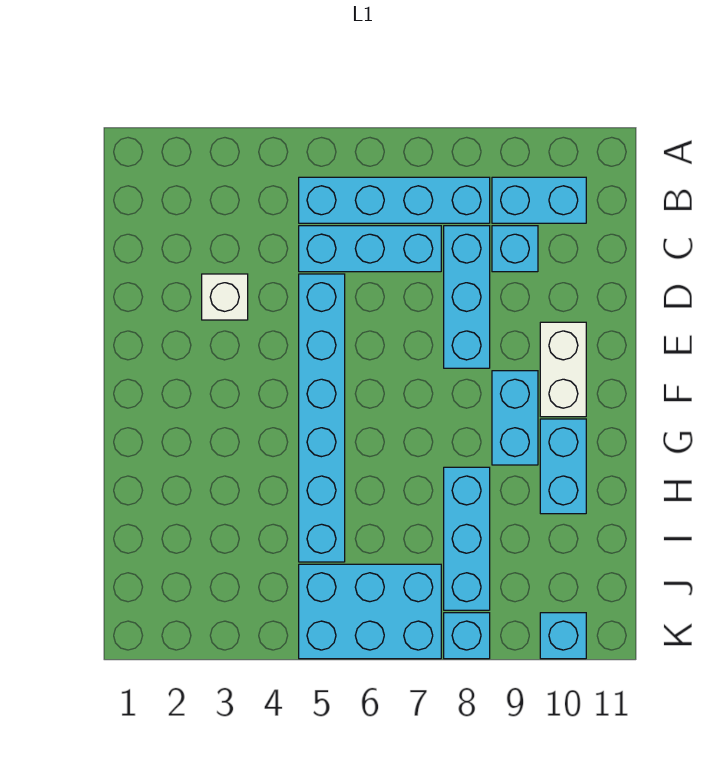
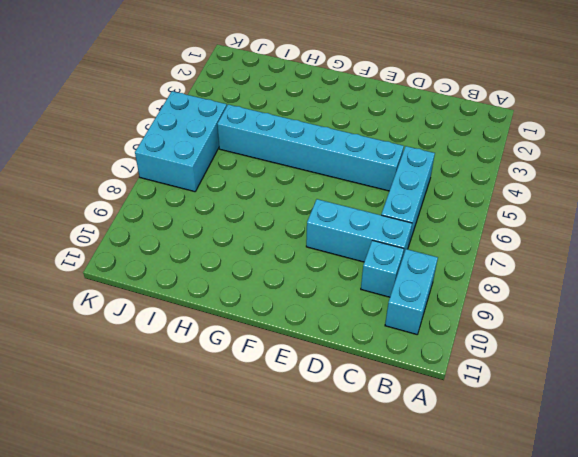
none -> cyan brick B5:B8 level 1
none -> white brick D3 level 1
none -> white brick E10:F10 level 1

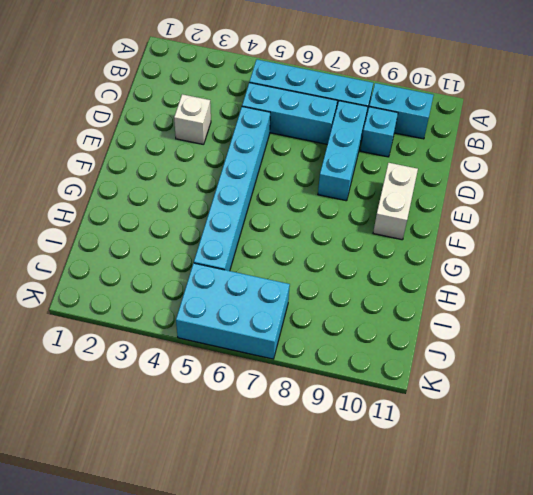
none -> cyan brick F9:G9 level 1
none -> cyan brick G10:H10 level 1
none -> cyan brick H8:J8 level 1

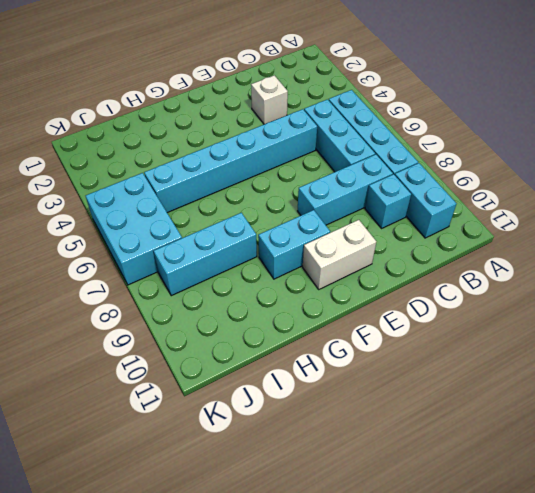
none -> cyan brick G10:H10 level 1
none -> cyan brick K8 level 1
none -> cyan brick K10 level 1

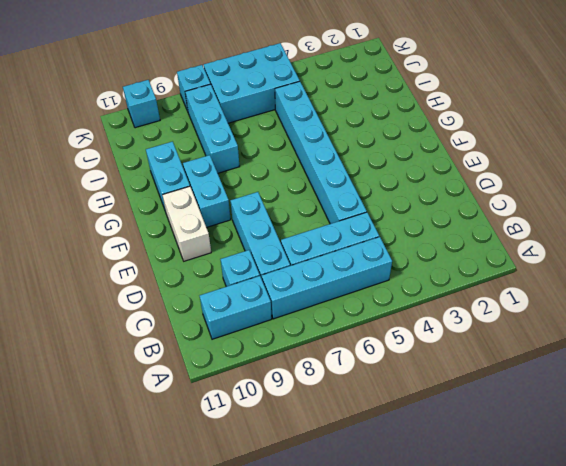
none -> white brick D3 level 1

